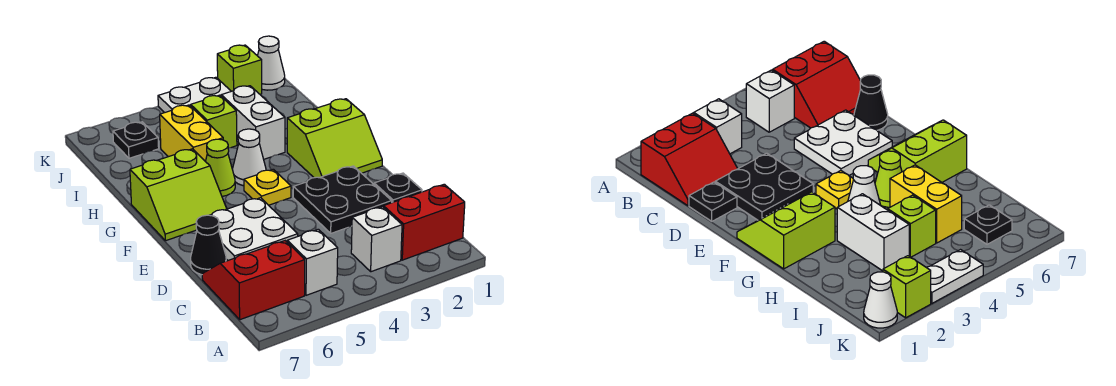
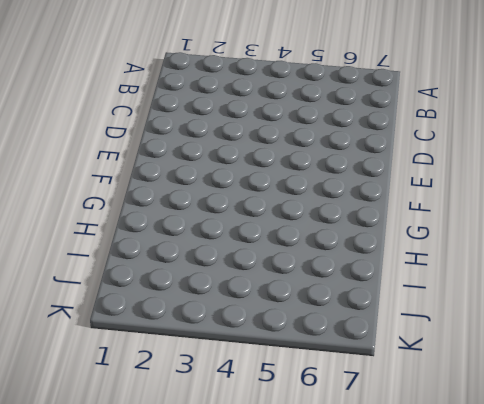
none -> red slope B1:C2 level 1 top B
none -> white brick B3 level 1
none -> white brick B5 level 1

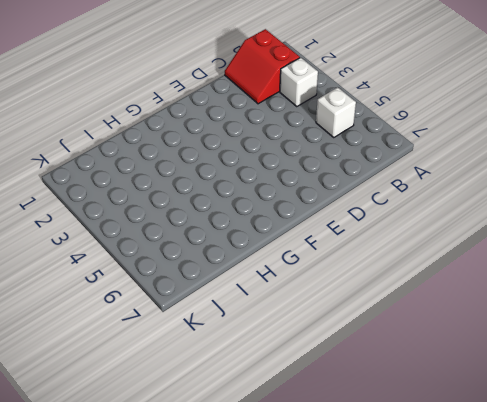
none -> red slope B6:C7 level 1 top B
none -> black plate D1 level 1
none -> black plate D2:E3 level 1

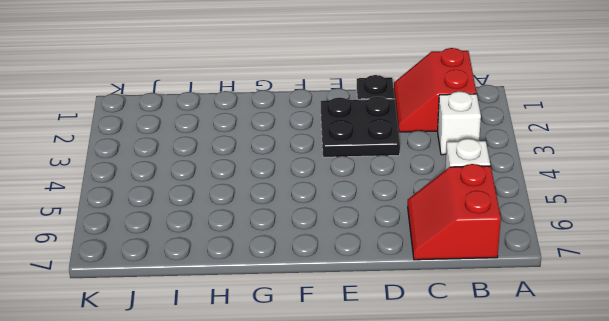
none -> white plate D5:E6 level 1
none -> black cone D7 level 1
none -> lime slope F1:G2 level 1 top G

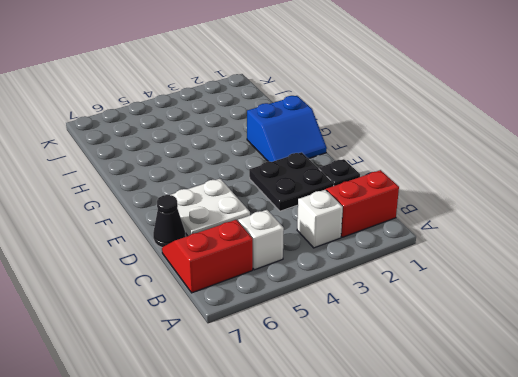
blue slope F1:G2 level 1 top G -> lime slope F1:G2 level 1 top G
none -> yellow plate F4 level 1
none -> lime slope F6:G7 level 1 top G
none -> white cone G4 level 1

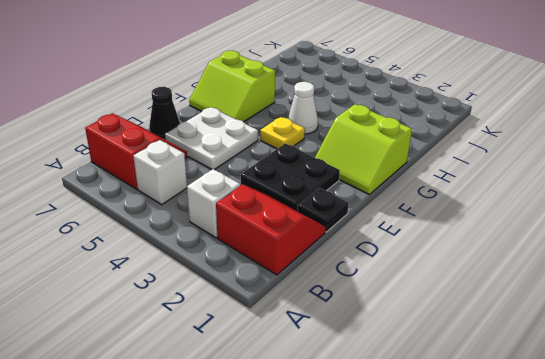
none -> lime cone G5 level 1
none -> white brick H3:I3 level 1
none -> yellow brick H5:I5 level 1

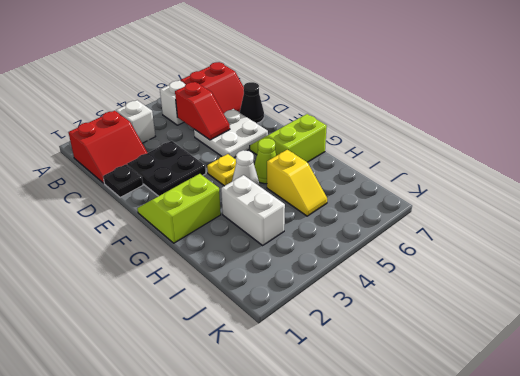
red slope C5:D5 level 2 top C -> none
yellow slope H5:I5 level 1 top H -> yellow brick H5:I5 level 1
none -> lime brick I4 level 1
none -> black plate J6 level 1
none -> white cone K1 level 1

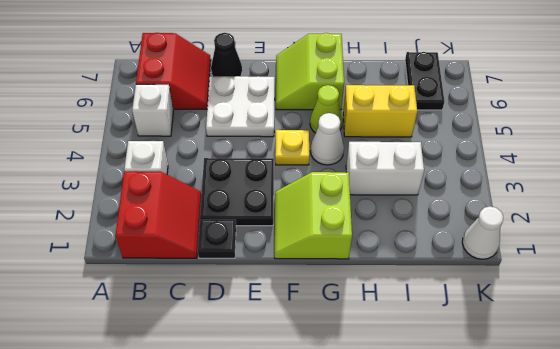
black plate J6:J7 level 1 -> black plate J6 level 1
none -> lime brick I4 level 1
none -> lime brick K2 level 1
none -> white plate K3:K4 level 1

